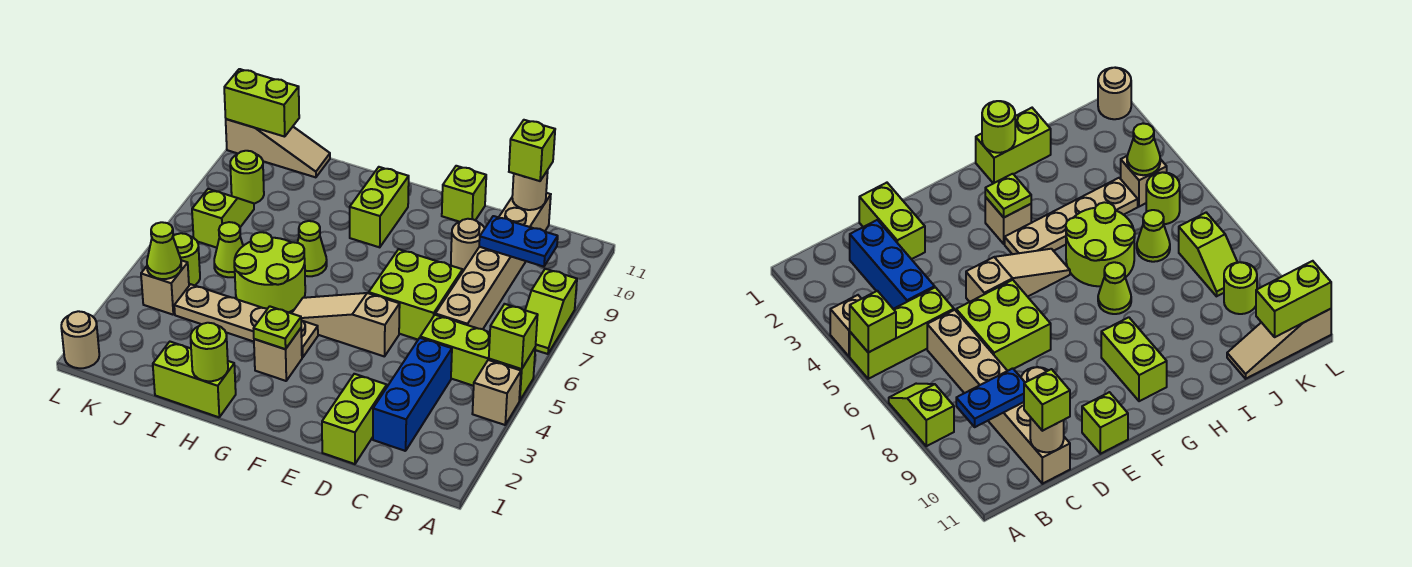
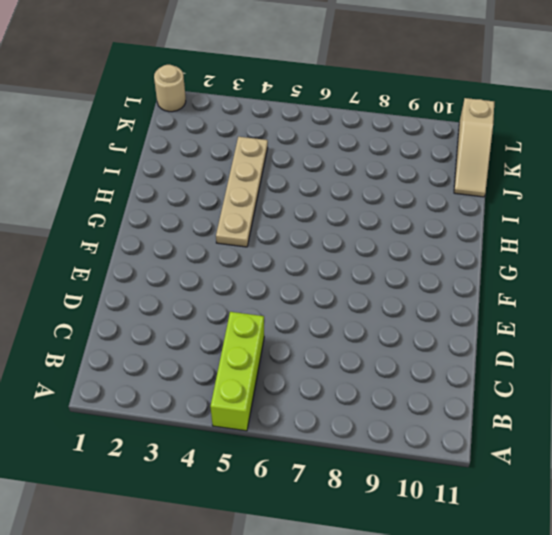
none -> tan brick A4 level 1
none -> lime slope A7:A8 level 1 top 8
none -> blue brick C2:C4 level 1
none -> tan brick C6:C11 level 1

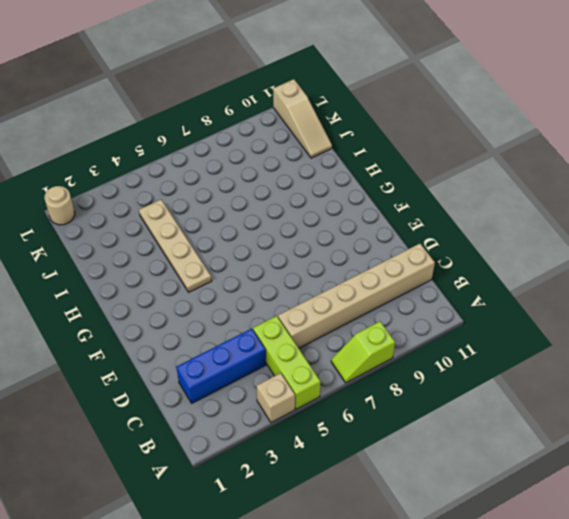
none -> lime brick D1:D2 level 1
none -> lime brick D6:E7 level 1
none -> tan round brick D9 level 1
none -> tan slope E5:G5 level 1 top E

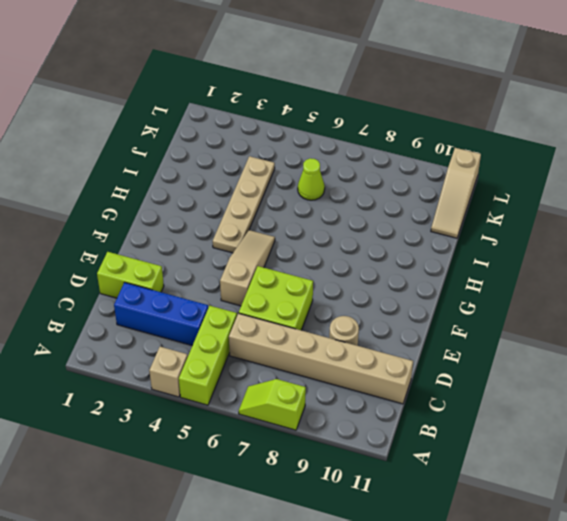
none -> lime brick E11 level 1
none -> tan brick G3 level 1
none -> lime brick G9:G10 level 1
none -> lime brick H1:I1 level 1

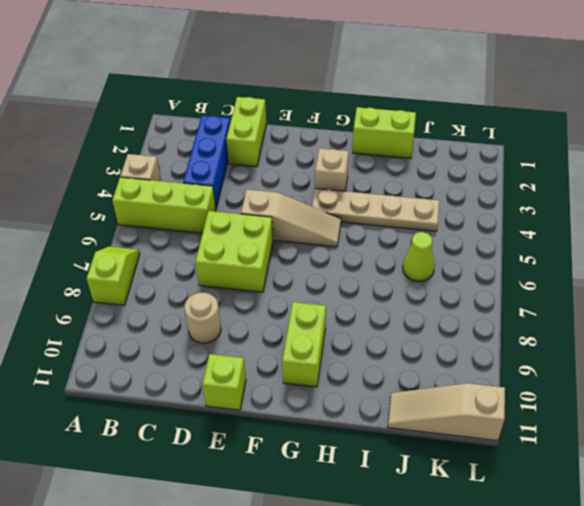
none -> tan brick C6:C11 level 1
none -> lime round brick H5:I6 level 1
none -> lime cone H7 level 1
none -> tan brick K4 level 1

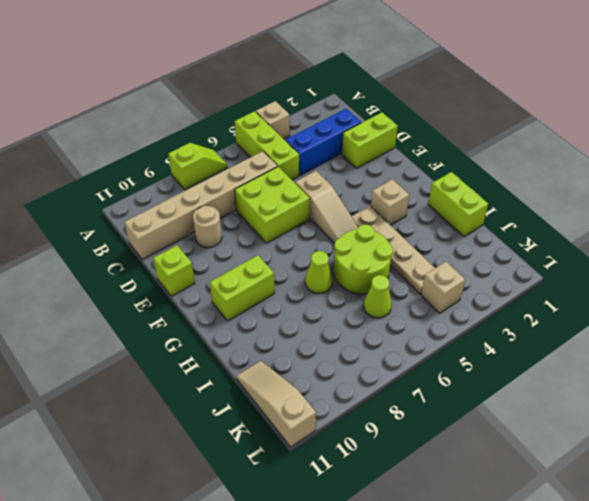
none -> lime round brick K5 level 1
none -> lime slope K7:K8 level 1 top 7
none -> lime round brick K9 level 1
none -> tan round brick L1 level 1

